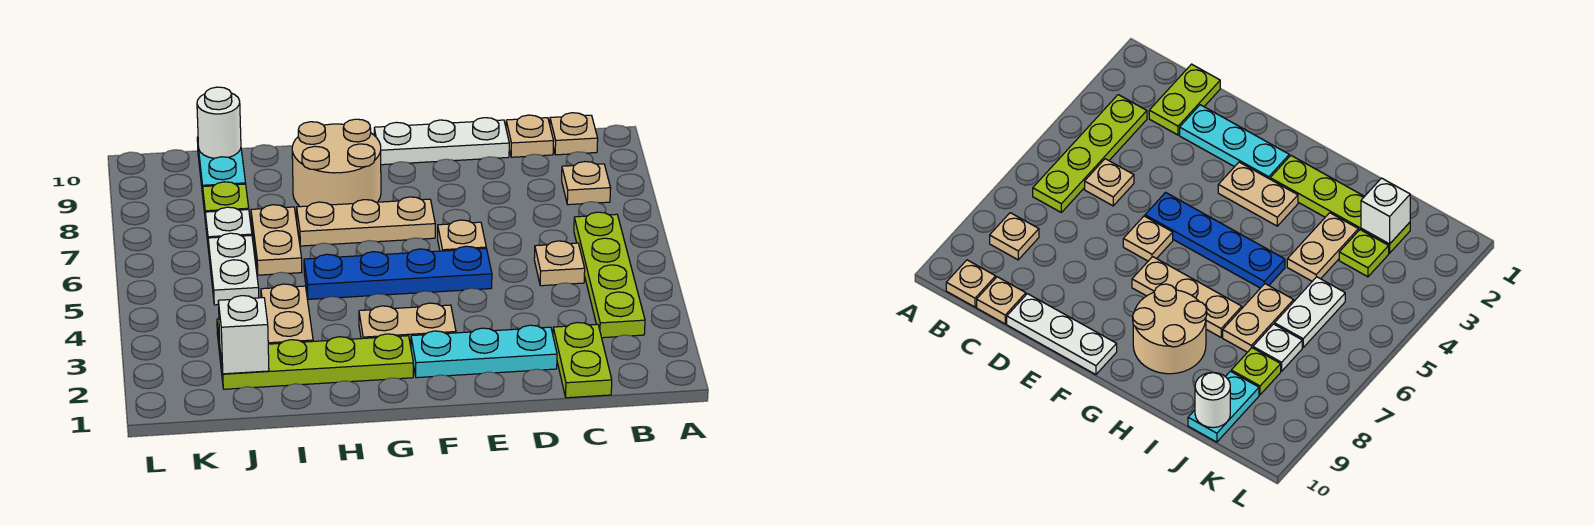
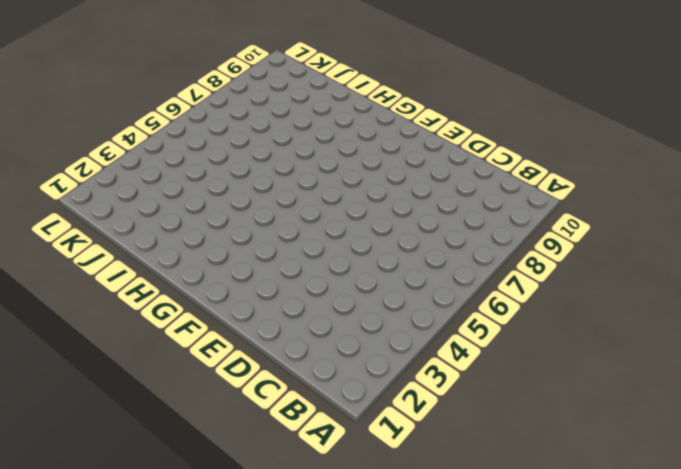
none -> lime plate B3:B6 level 1
none -> tan plate B8 level 1
none -> tan plate B10 level 1

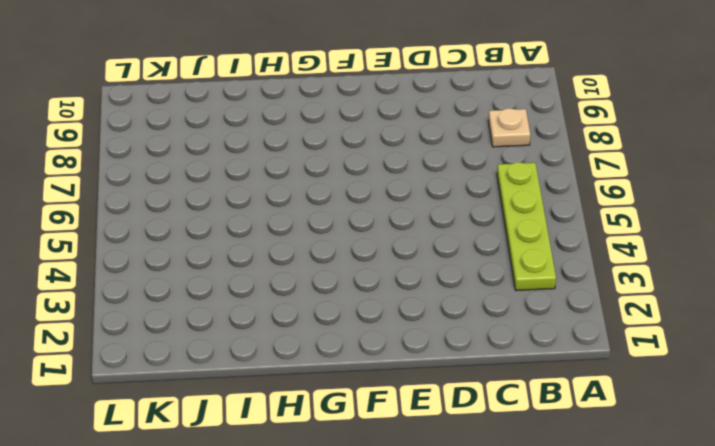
none -> tan plate B10 level 1
none -> lime plate C1:C2 level 1
none -> tan plate C5 level 1

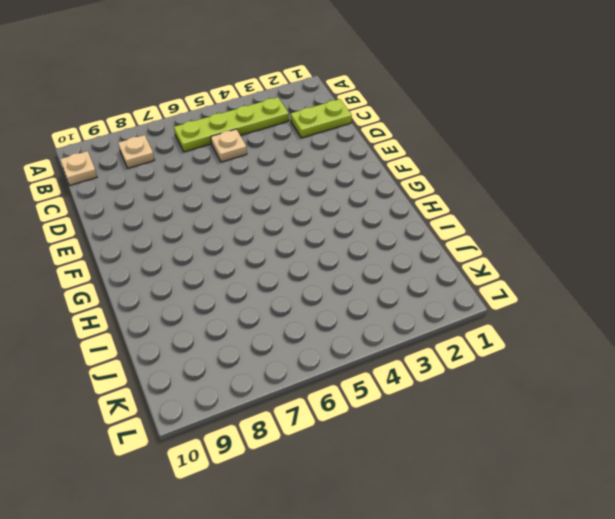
none -> tan plate C10 level 1
none -> cyan plate D2:F2 level 1
none -> white plate D10:F10 level 1

